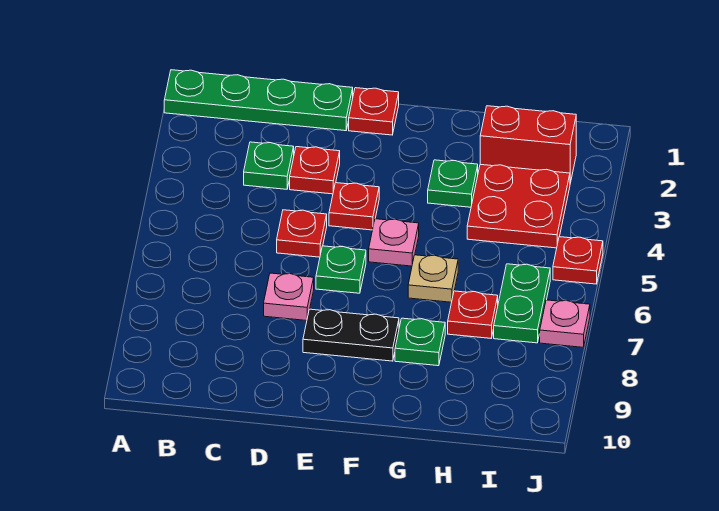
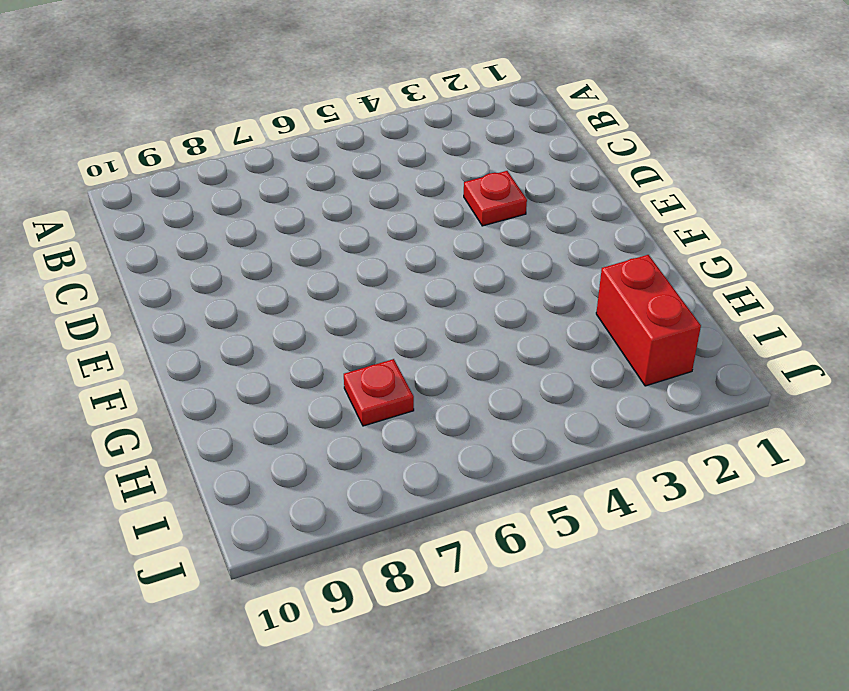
none -> green plate A1:D1 level 1
none -> green plate C3 level 1
none -> red plate D5 level 1

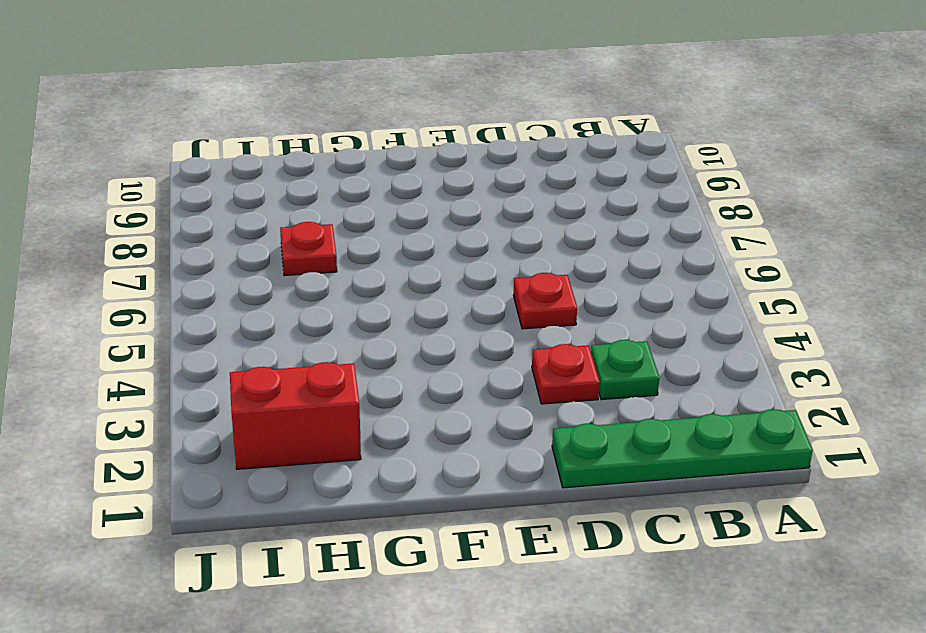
none -> pink plate D7 level 1
none -> red plate E1 level 1
none -> red plate E4 level 1

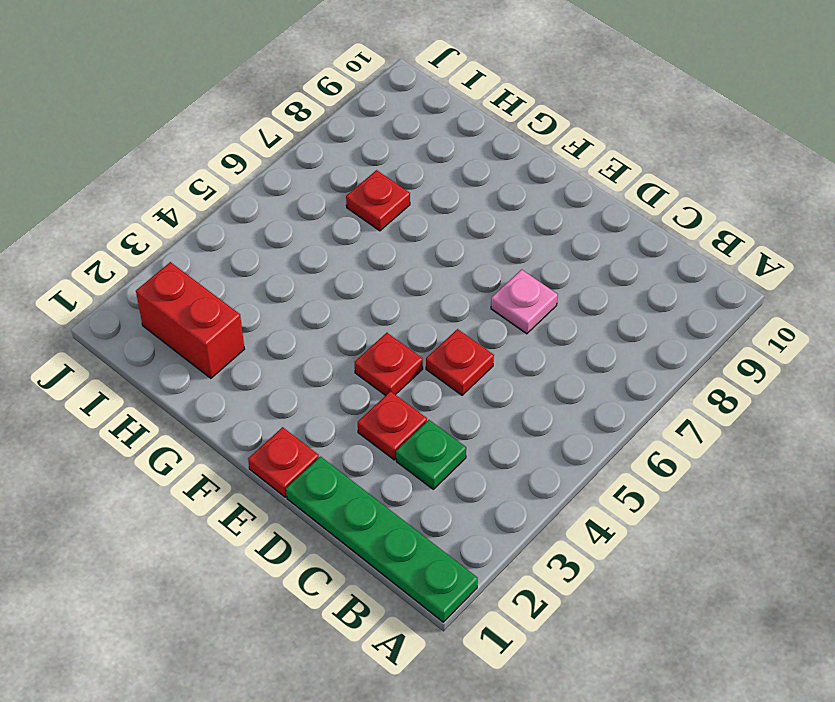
none -> green plate E6 level 1
none -> black plate E8:F8 level 1
none -> pink plate F5 level 1

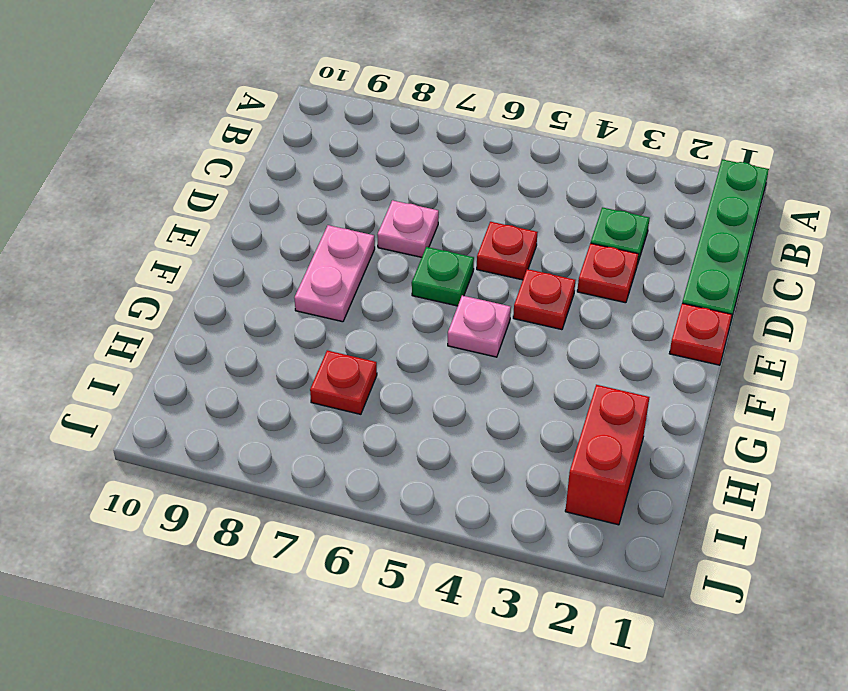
pink plate E8:F8 level 1 -> black plate E8:F8 level 1
none -> green plate G3 level 1
none -> tan plate G6 level 1
none -> green plate G8 level 1

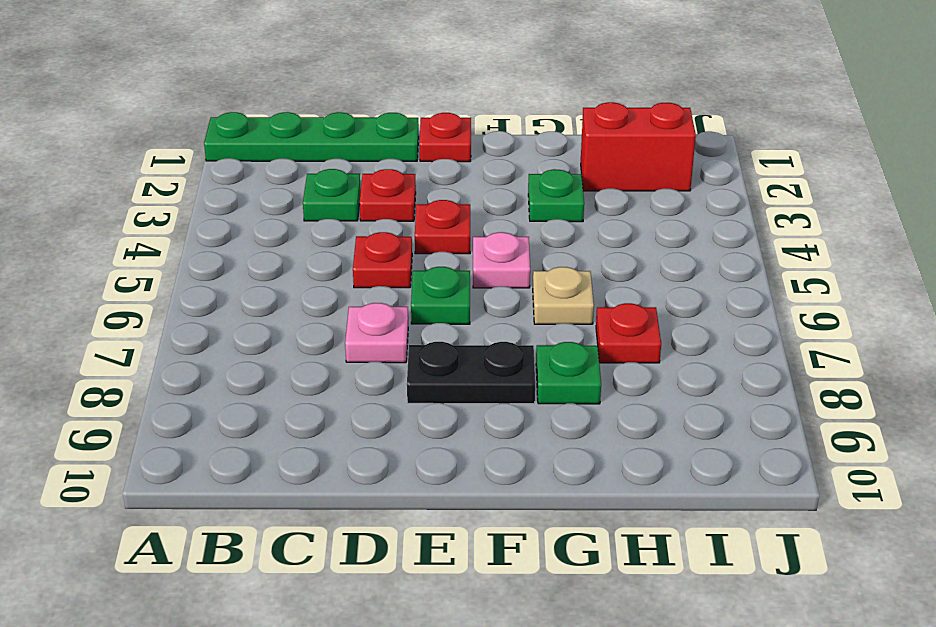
none -> red plate H3:I4 level 1
none -> green plate I6:I7 level 1
none -> red plate J5 level 1

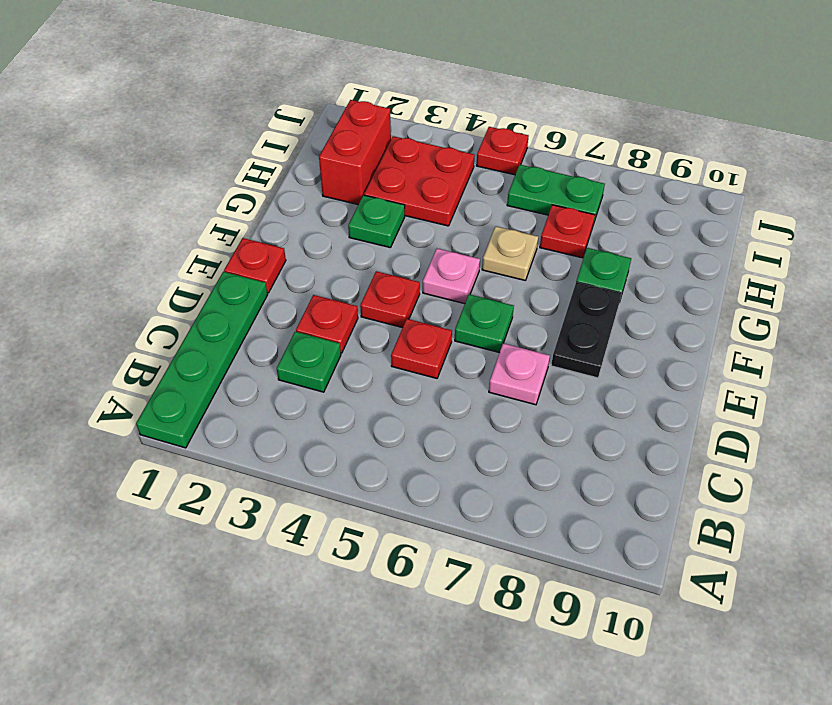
none -> pink plate J7 level 1

